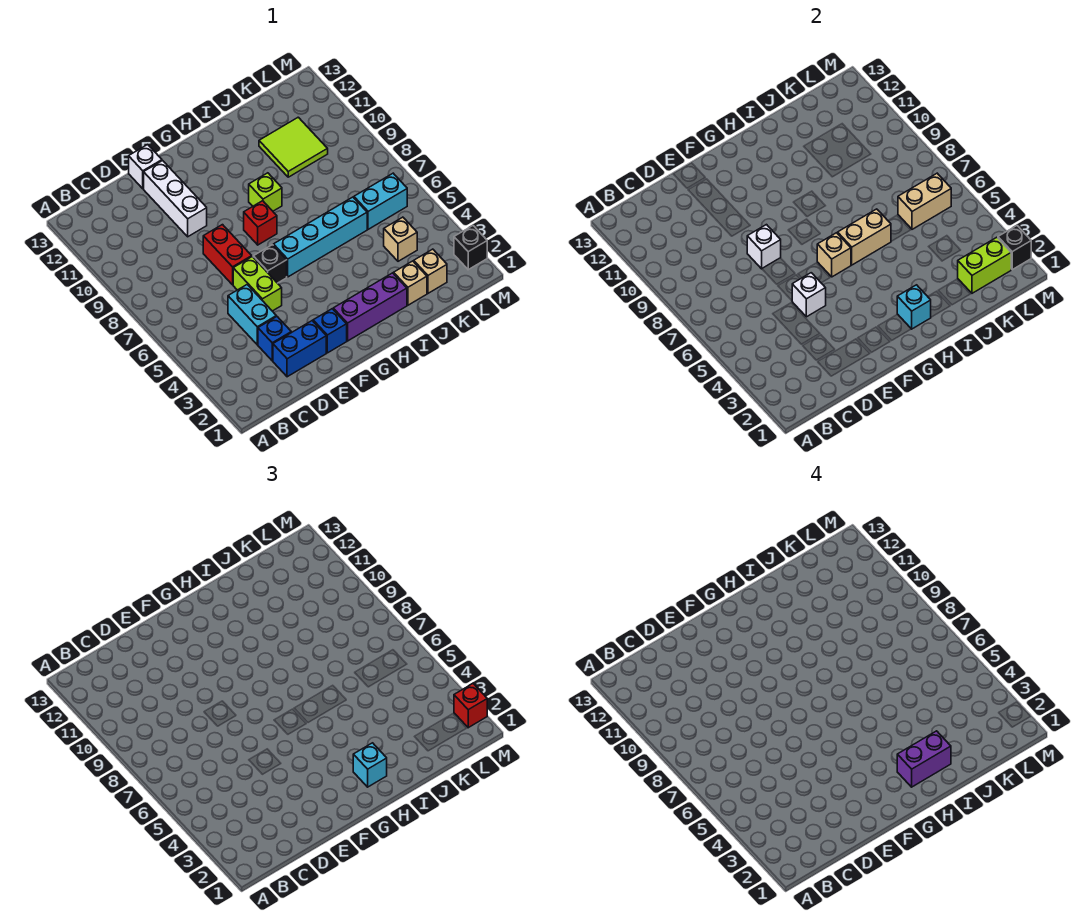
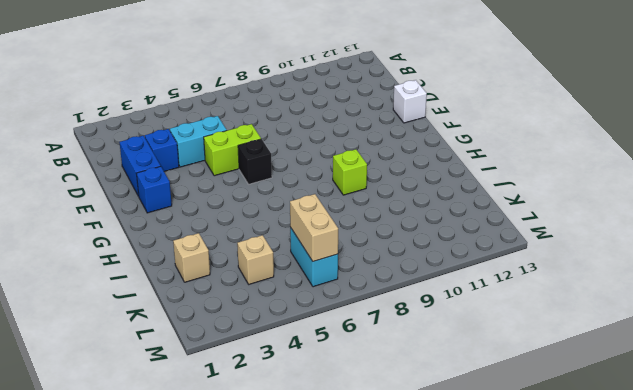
none -> red brick E7:E8 level 1
none -> white brick E10:E12 level 1
none -> purple brick G2:I2 level 1
none -> cyan brick G6:J6 level 1

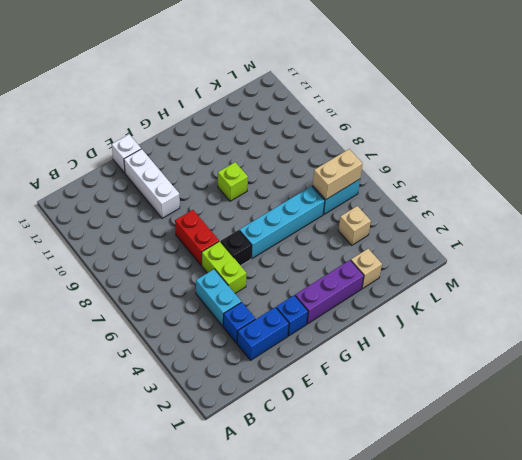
none -> red brick G8 level 1
none -> lime tile J10:K11 level 1
none -> tan brick K2 level 1
none -> black brick M2 level 1

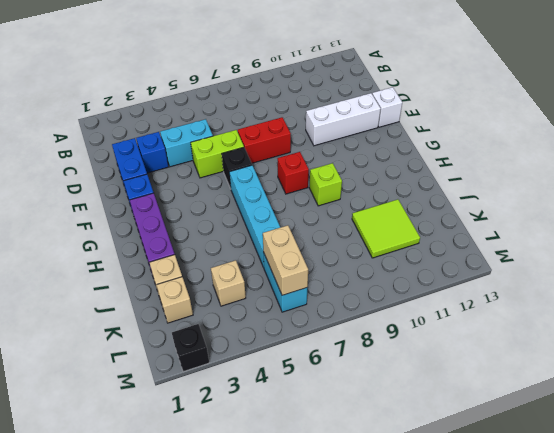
none -> white brick E5 level 2
none -> white brick E8 level 2
none -> tan brick G6 level 2
none -> cyan brick H2 level 2

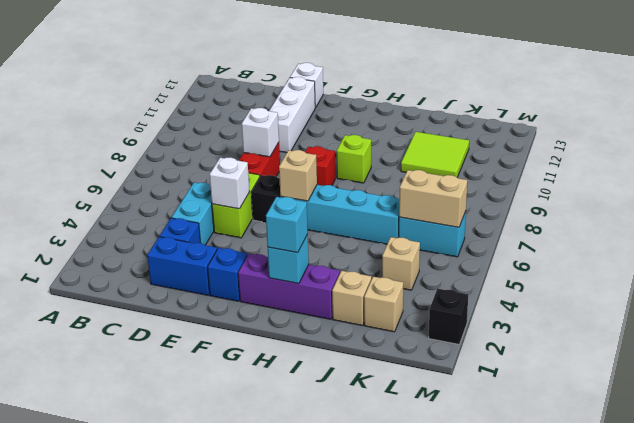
none -> tan brick H6:I6 level 2
none -> lime brick K2:L2 level 2
none -> black brick M2 level 2
none -> red brick M2 level 3

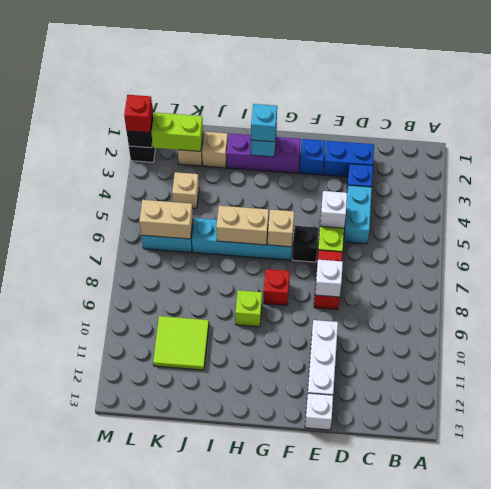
none -> purple brick H2:I2 level 4

